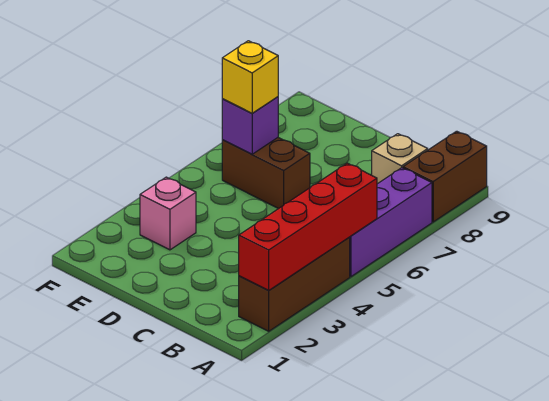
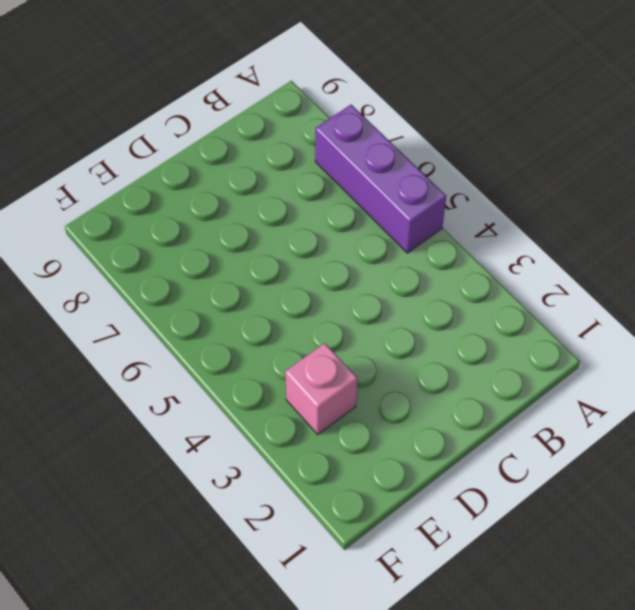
none -> brown brick A2:A4 level 1
none -> brown brick A8:A9 level 1

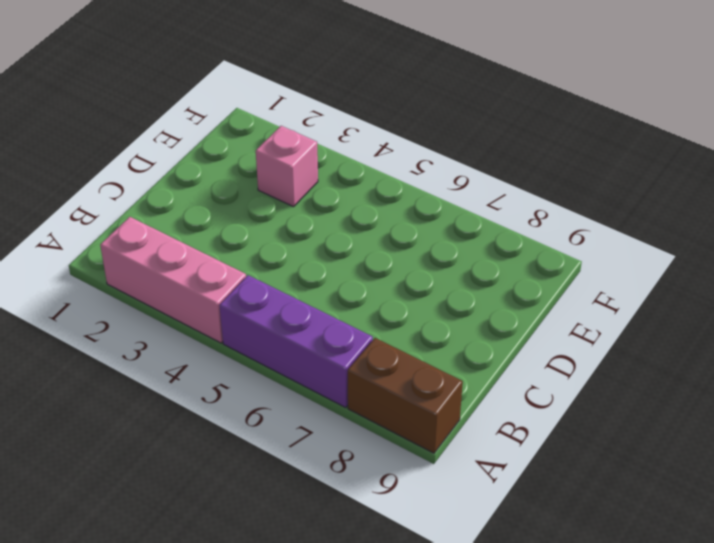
pink brick A2:A4 level 1 -> brown brick A2:A4 level 1
none -> tan brick B8 level 1
none -> brown brick D6:E6 level 1

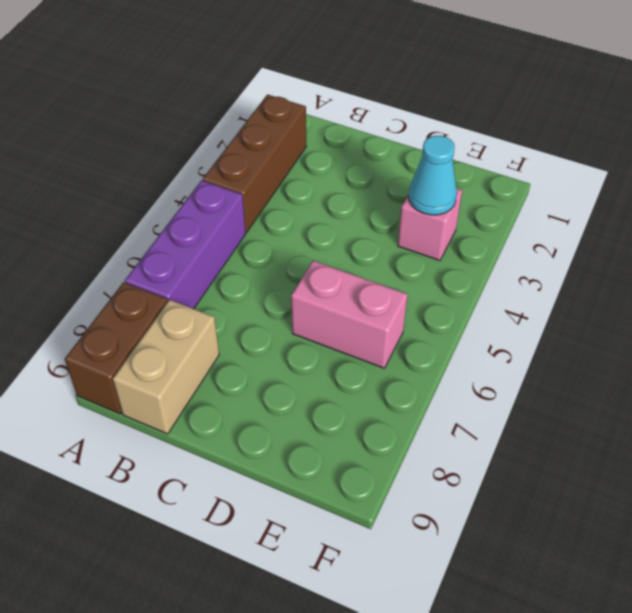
tan brick B8:B9 level 1 -> tan brick B8 level 1
pink brick D6:E6 level 1 -> brown brick D6:E6 level 1
cyan cone E3 level 2 -> none
none -> red brick A2:A5 level 2
none -> purple brick E6 level 2

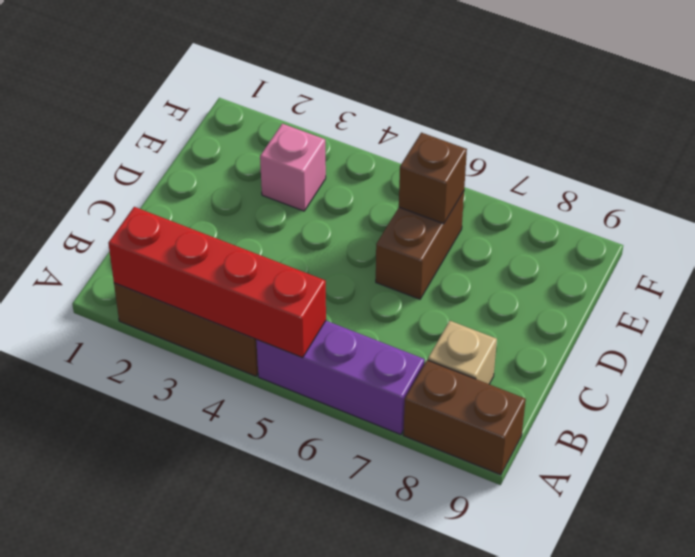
brown brick E6 level 2 -> purple brick E6 level 2
none -> yellow brick E6 level 3

